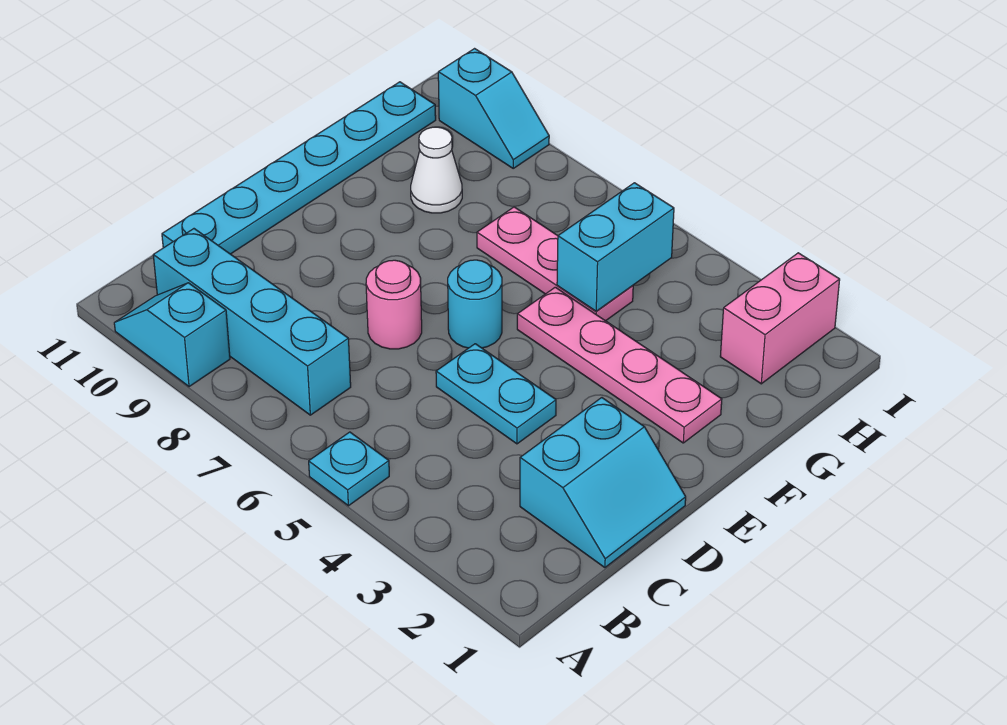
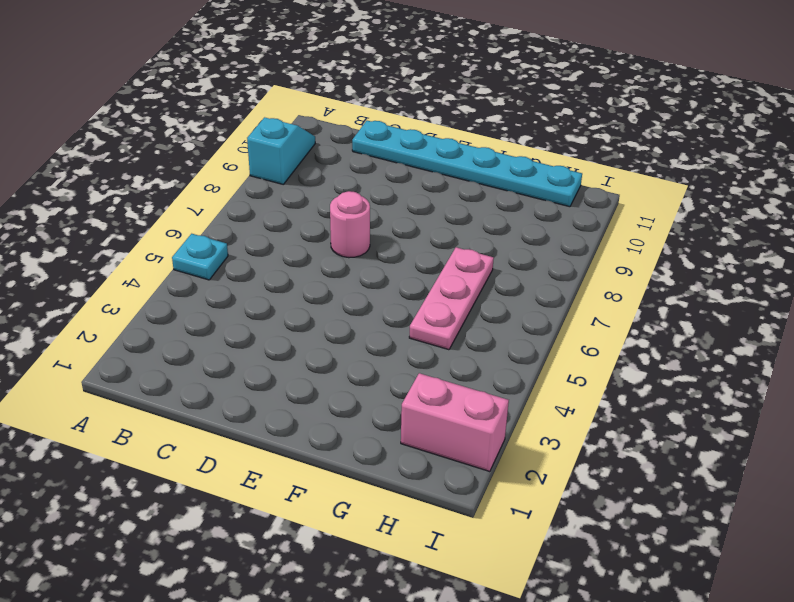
none -> cyan brick B7:B10 level 1
none -> cyan slope C1:D2 level 1 top 2
none -> cyan plate D4:D5 level 1

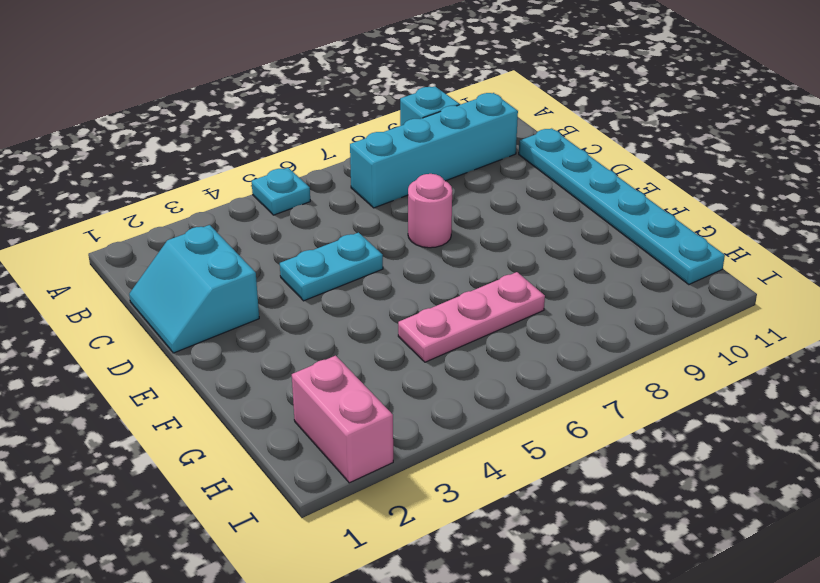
none -> cyan round brick E6 level 1
none -> pink plate F2:F5 level 1
none -> white cone G9 level 1

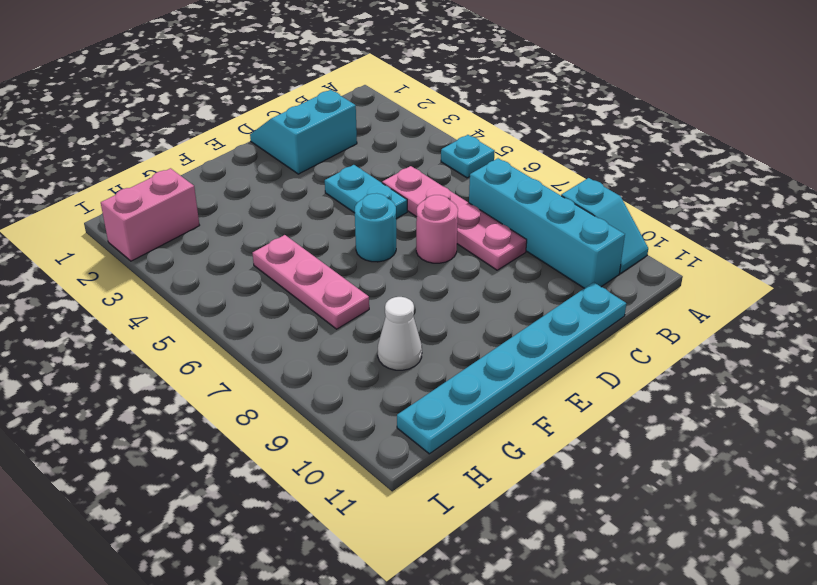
pink plate C5:C8 level 1 -> pink plate F2:F5 level 1
none -> cyan slope I9:I10 level 1 top 10
none -> cyan brick G5:H5 level 2

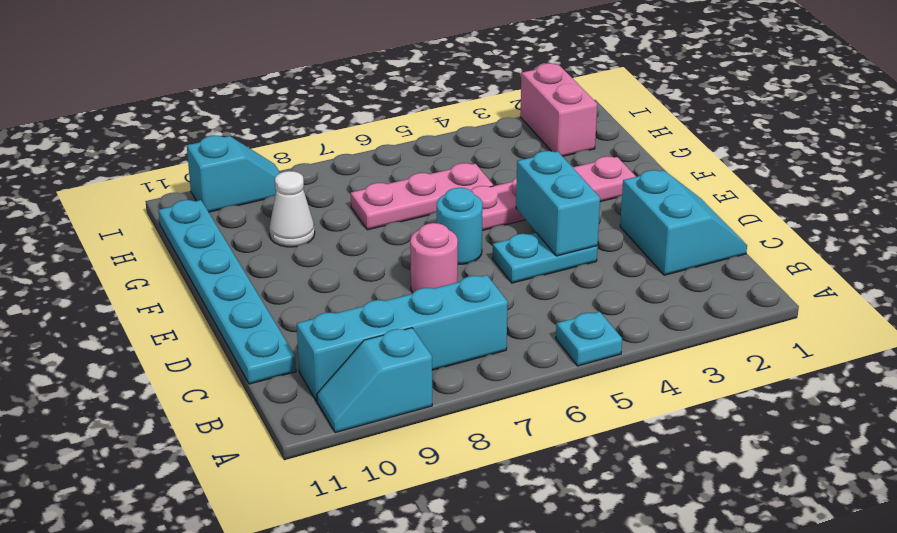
cyan brick D4:E4 level 2 -> cyan brick G5:H5 level 2

